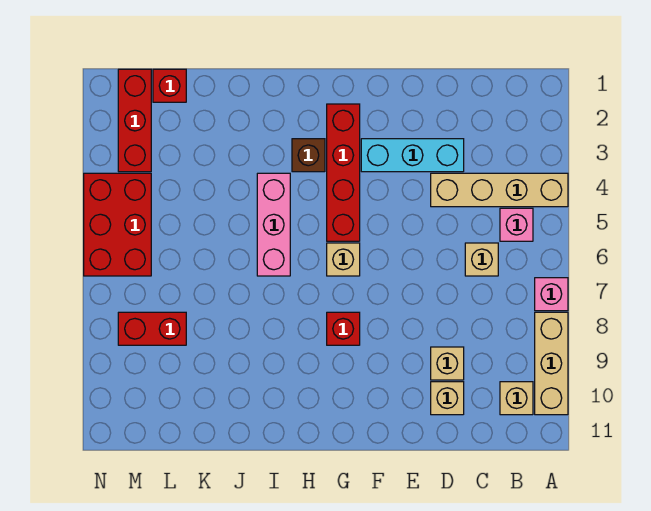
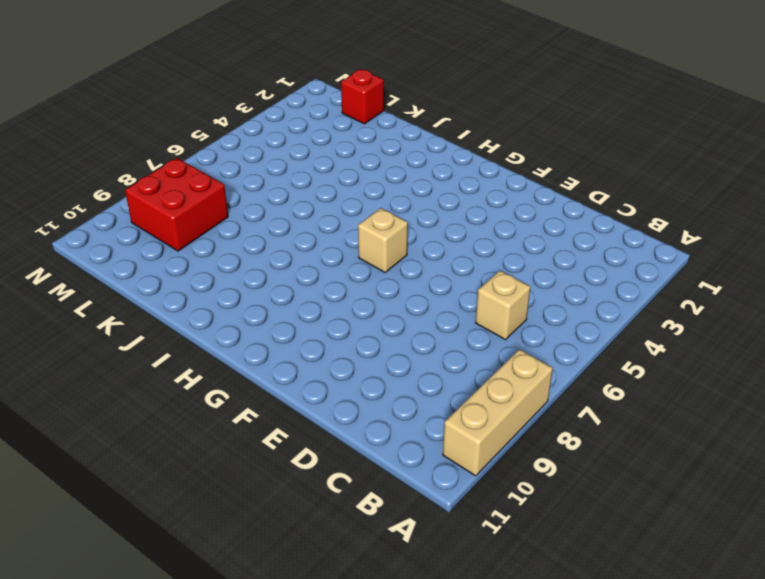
red brick L8:M9 level 1 -> red brick L8:M8 level 1
none -> tan brick A4:D4 level 1
none -> pink brick A7 level 1
none -> pink brick B5 level 1

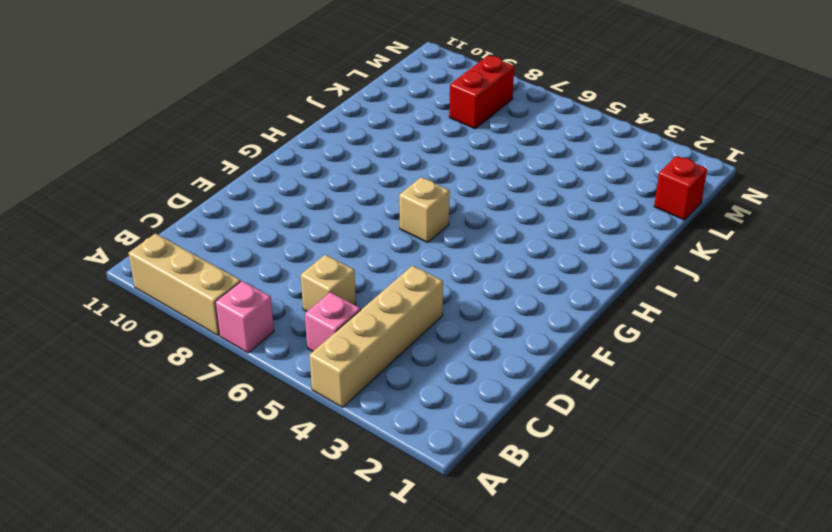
none -> tan brick B10 level 1
none -> cyan brick D3:F3 level 1
none -> tan brick D9 level 1

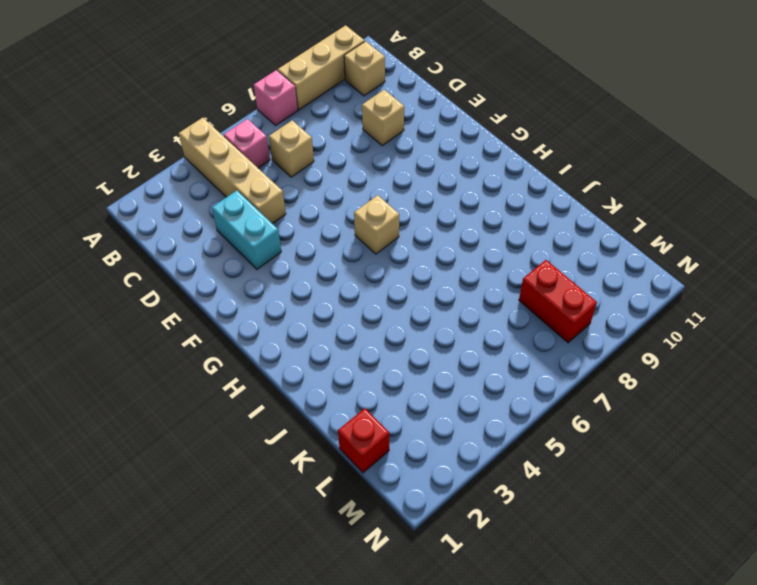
cyan brick D3:E3 level 1 -> cyan brick D3:F3 level 1
none -> tan brick D10 level 1
none -> red brick G2:G5 level 1
none -> red brick G8 level 1

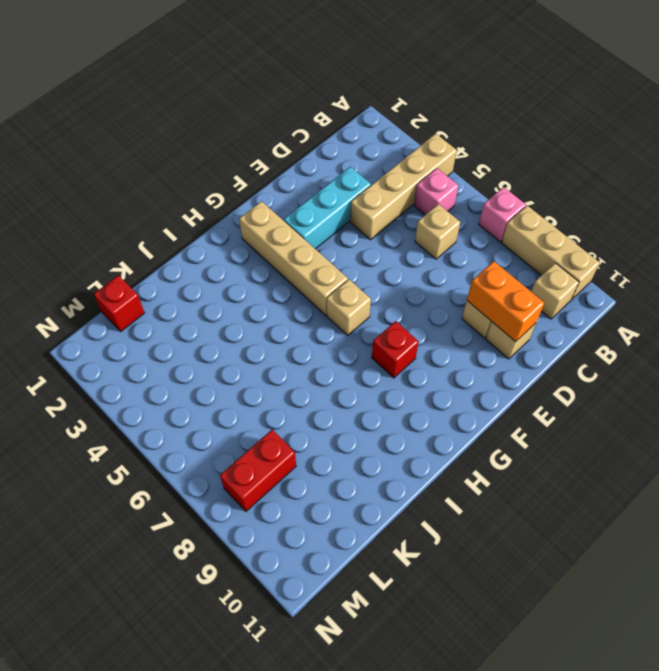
orange brick D9:D10 level 2 -> none
tan brick G2:G5 level 1 -> red brick G2:G5 level 1
none -> brown brick H3 level 1
none -> pink brick I4:I6 level 1
none -> red brick M1:M3 level 1

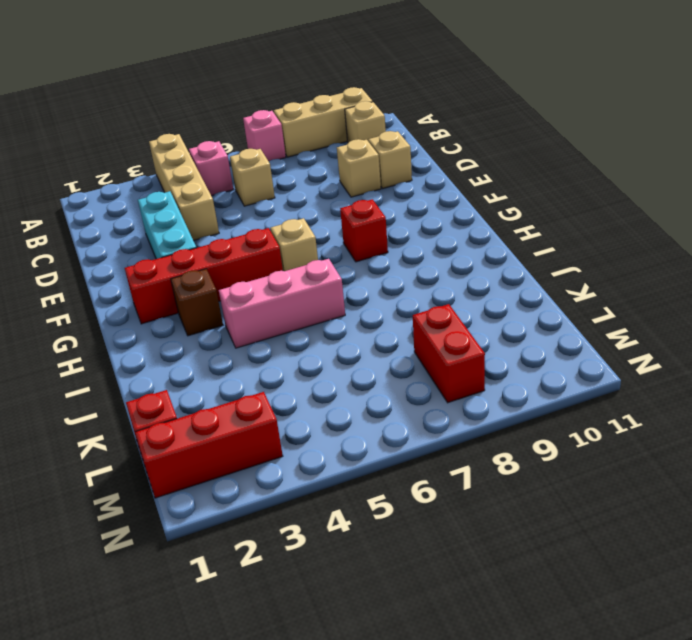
none -> red brick M4:N6 level 1

